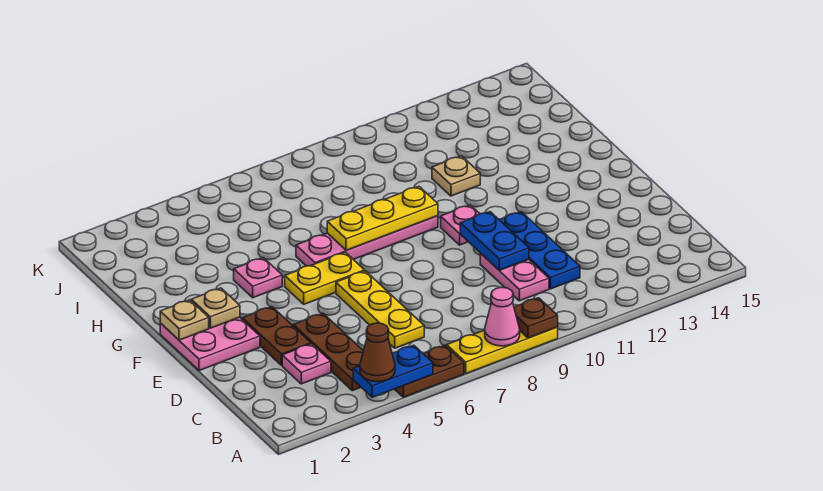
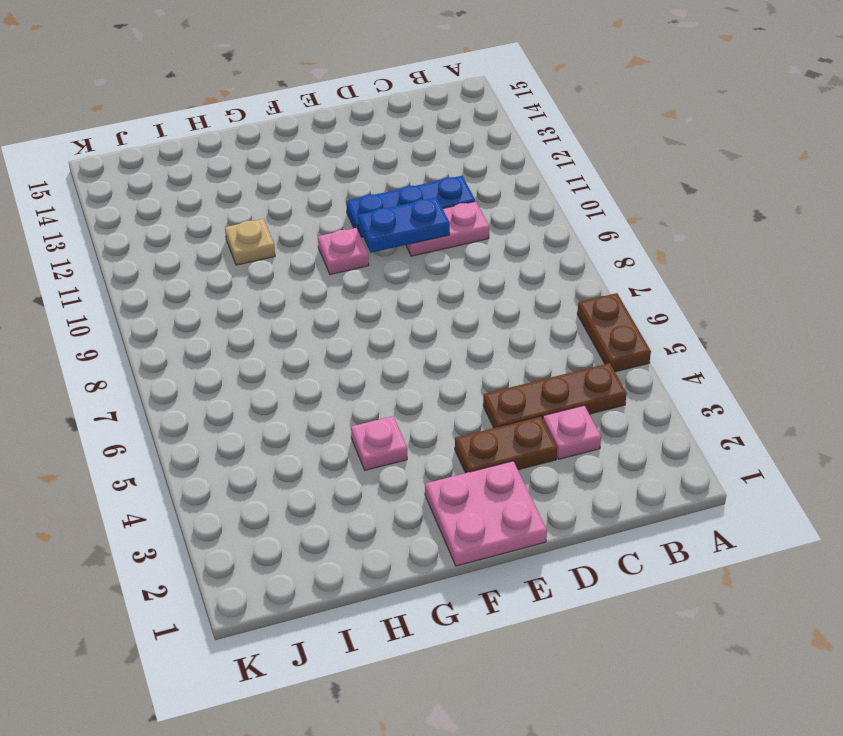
none -> yellow plate A7:A9 level 1
none -> yellow plate C6:E6 level 1
none -> yellow plate F5:F6 level 1

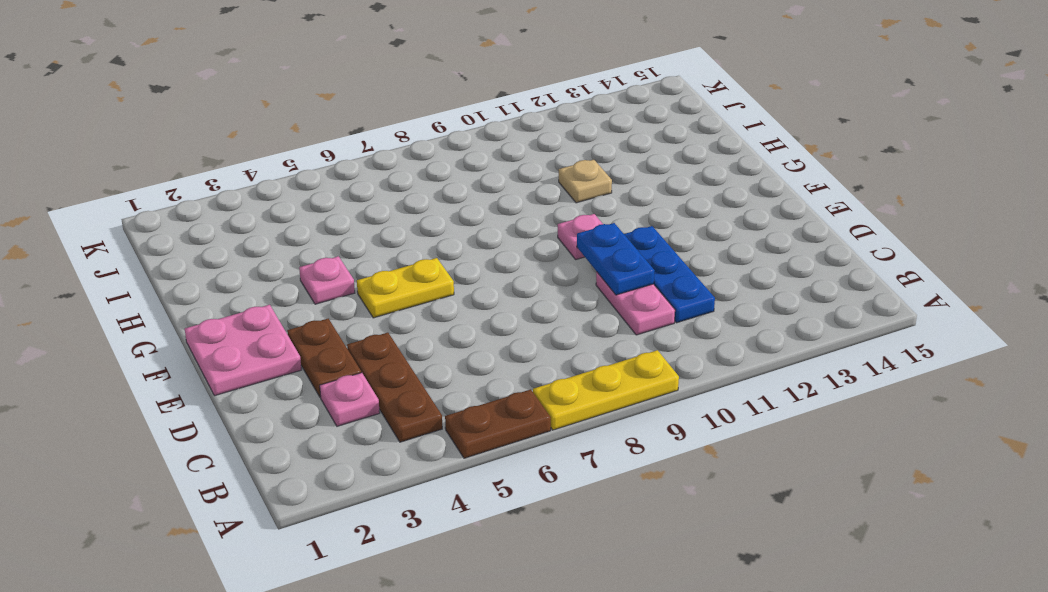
none -> yellow plate C6:E6 level 1
none -> pink plate G6:G9 level 1
none -> blue plate A4:A5 level 2

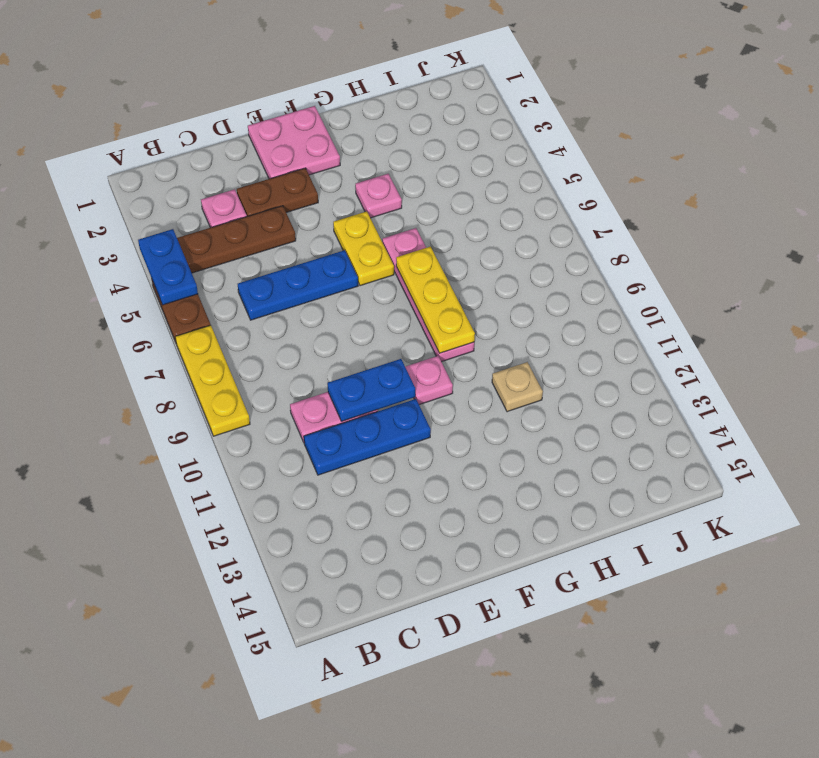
blue plate C6:E6 level 1 -> yellow plate C6:E6 level 1
none -> pink cone A8 level 2
none -> brown plate A9 level 2
none -> tan plate F1 level 2

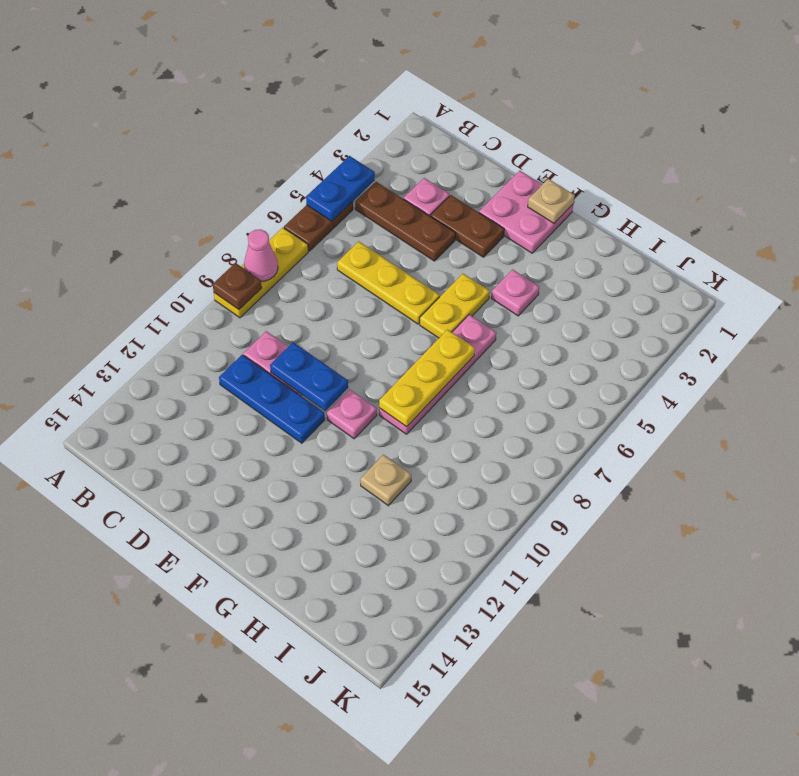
none -> tan plate F2 level 2
none -> brown cone A4 level 3

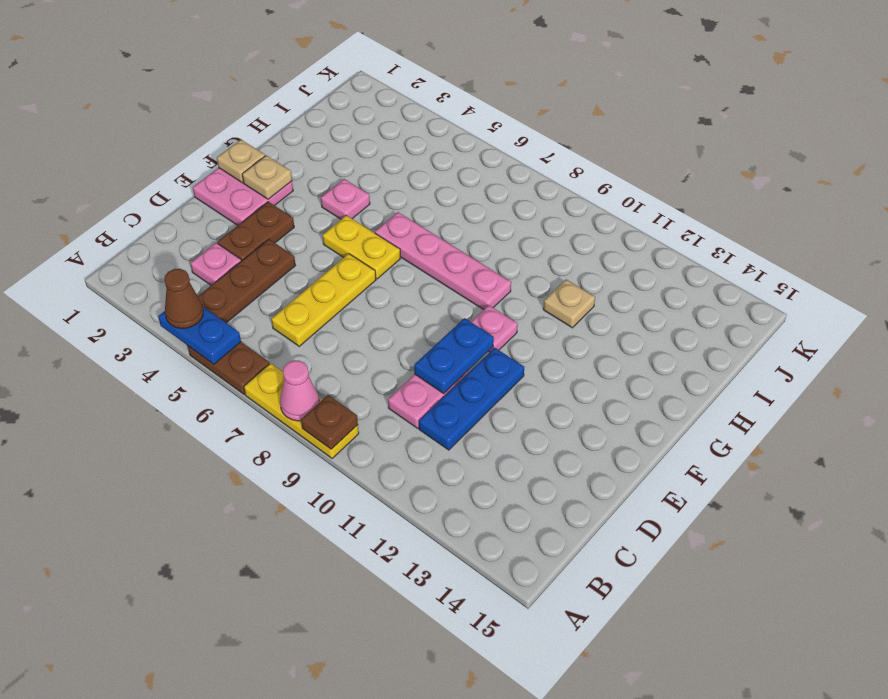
none -> yellow plate G7:G9 level 2

